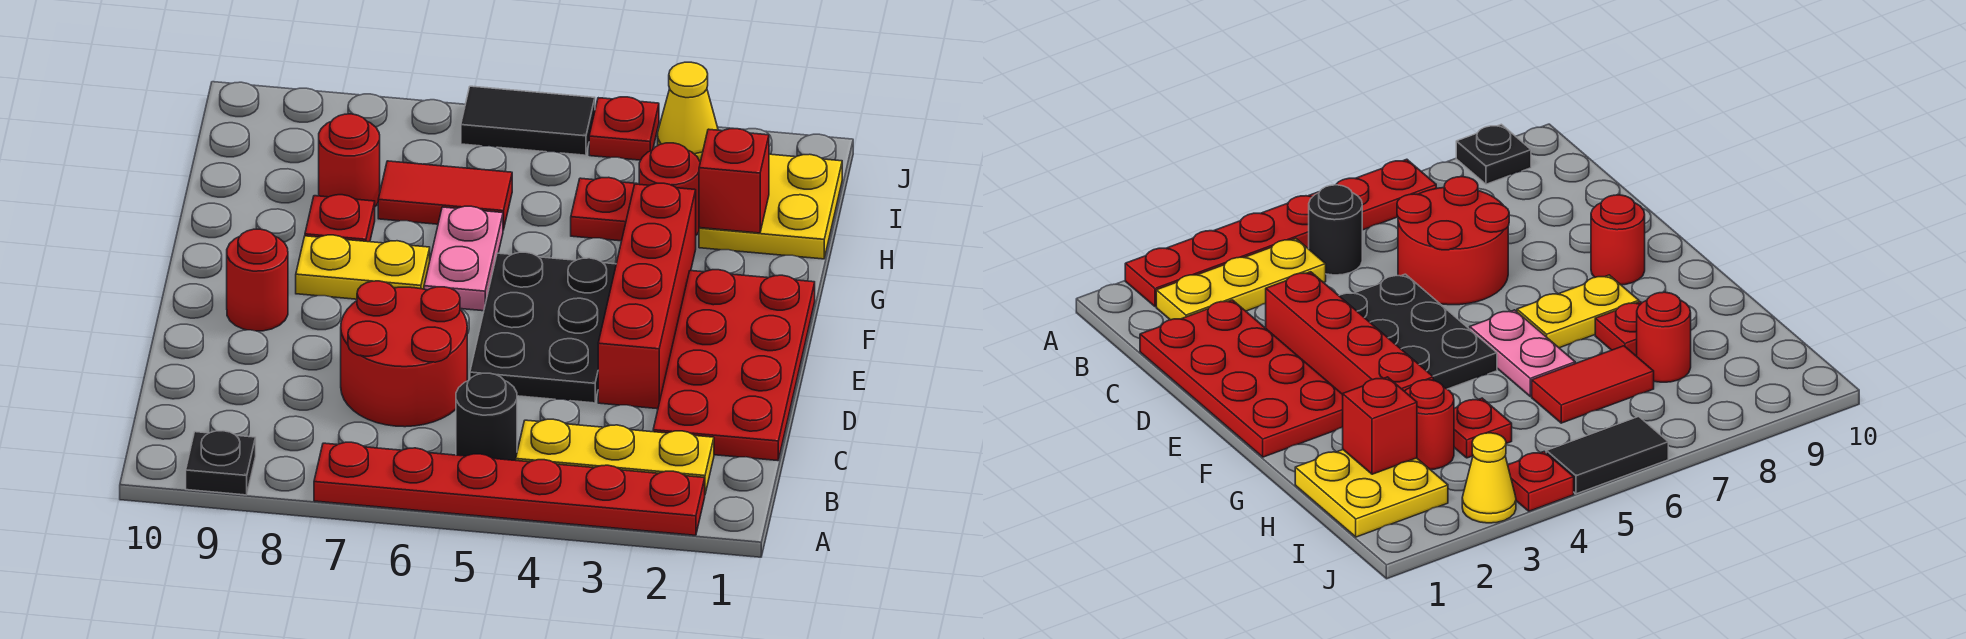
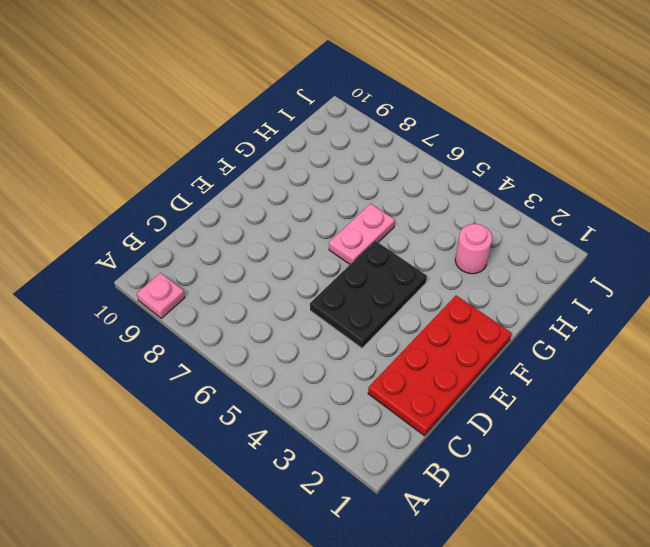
pink plate A9 level 1 -> black plate A9 level 1
pink round brick H3 level 1 -> red round brick H3 level 1
none -> red plate A2:A7 level 1
none -> yellow plate B2:B4 level 1
none -> black round brick B5 level 1

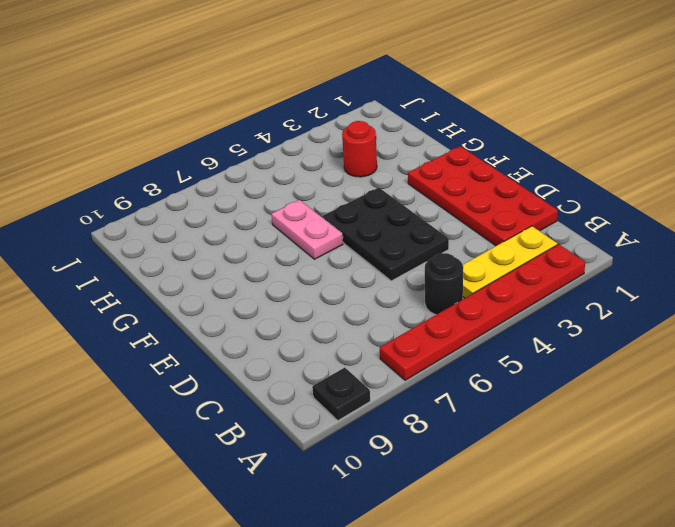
none -> red round brick C6:D7 level 1
none -> red brick D3:G3 level 1
none -> red round brick E9 level 1

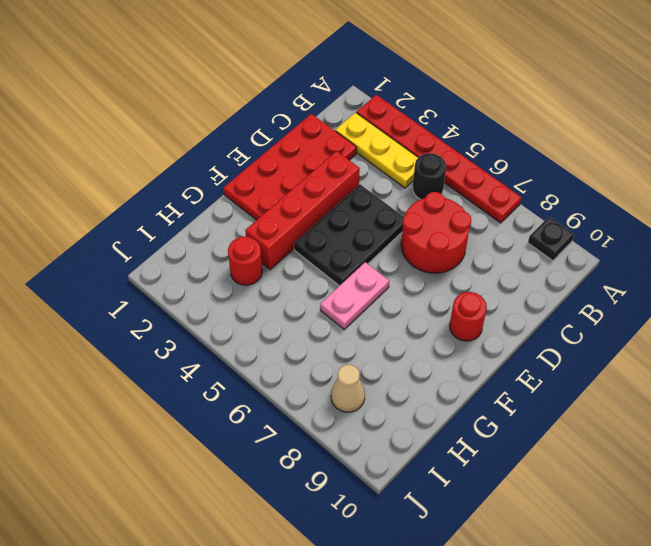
tan cone I8 level 1 -> none
none -> yellow plate F7:F8 level 1
none -> red plate G8 level 1
none -> yellow plate H1:I2 level 1

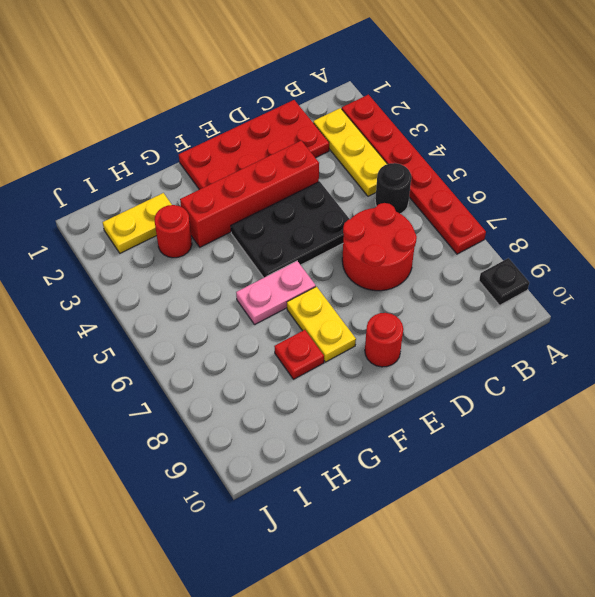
yellow plate H2:I2 level 1 -> yellow plate H1:I2 level 1
none -> red plate H4 level 1
none -> red tile H6:H7 level 1
none -> red round brick H8 level 1

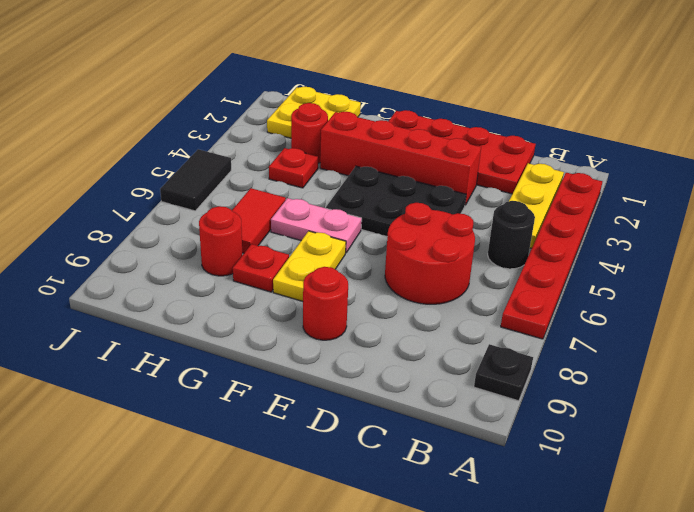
none -> yellow cone J3 level 1
none -> red plate J4 level 1
none -> red brick H2 level 2

